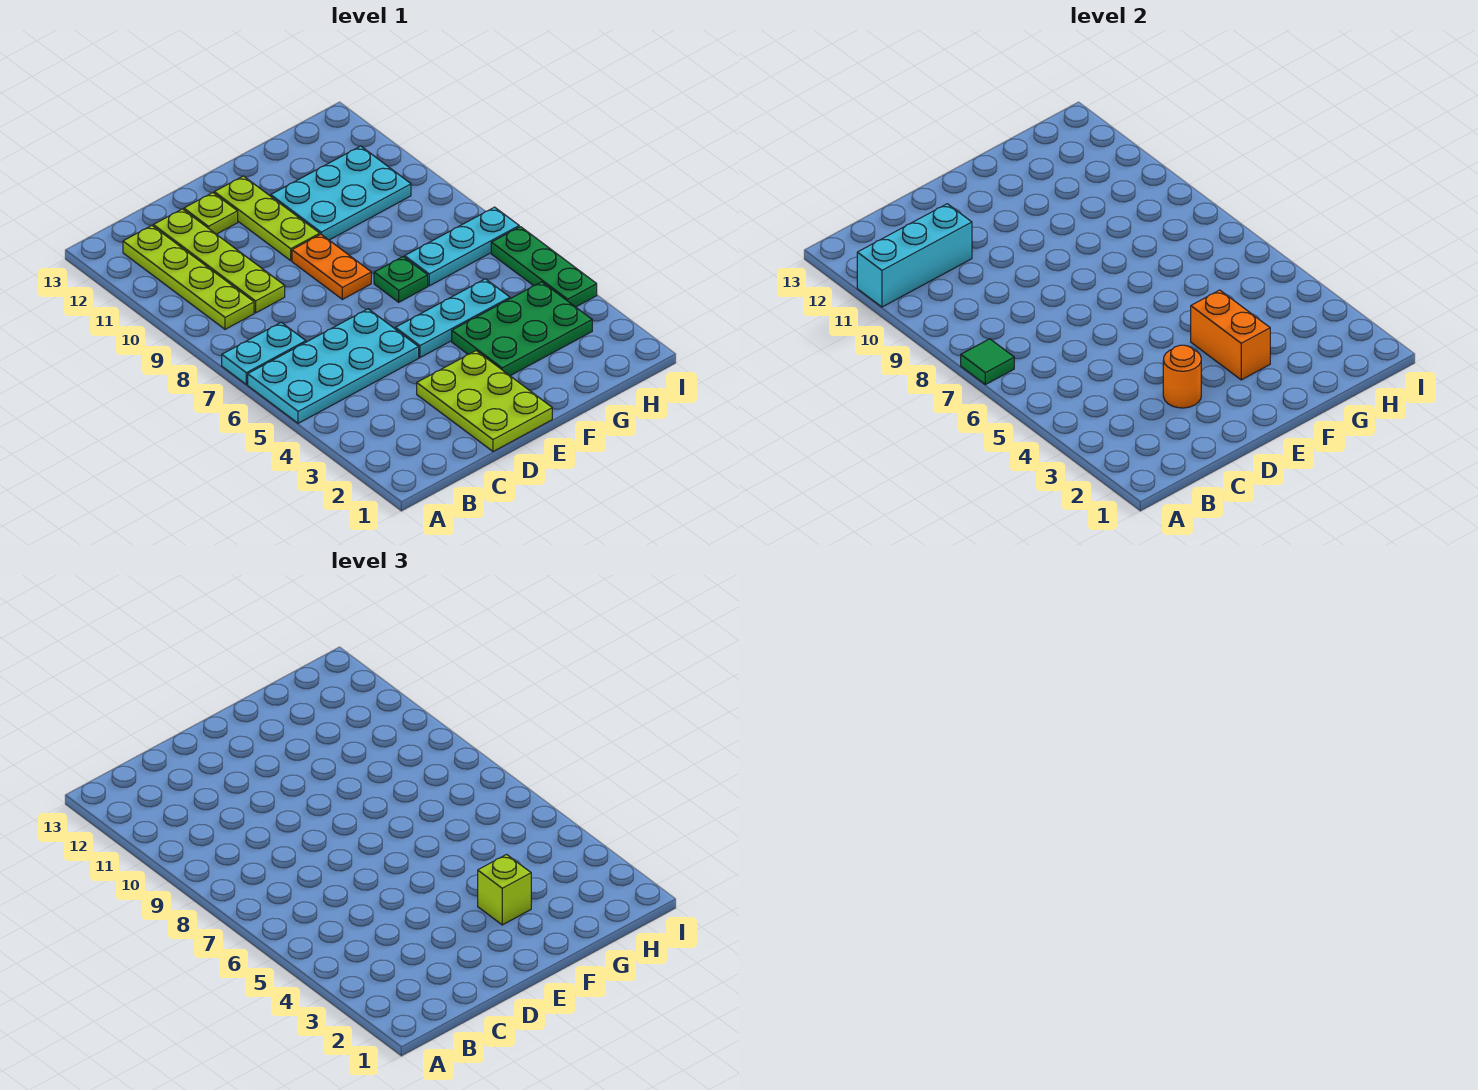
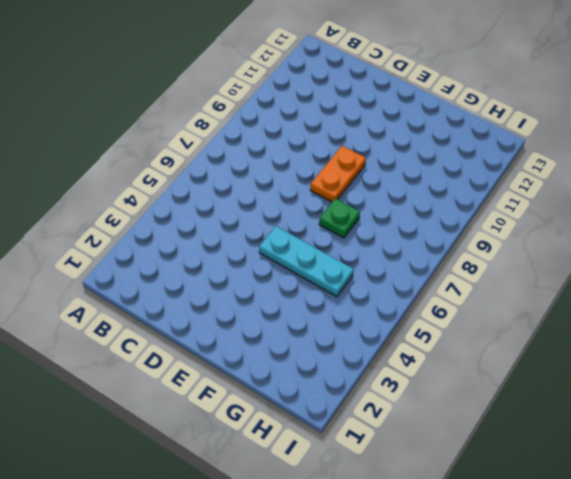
none -> cyan plate A5:D6 level 1
none -> cyan plate A7:B7 level 1
none -> lime plate B9:B12 level 1

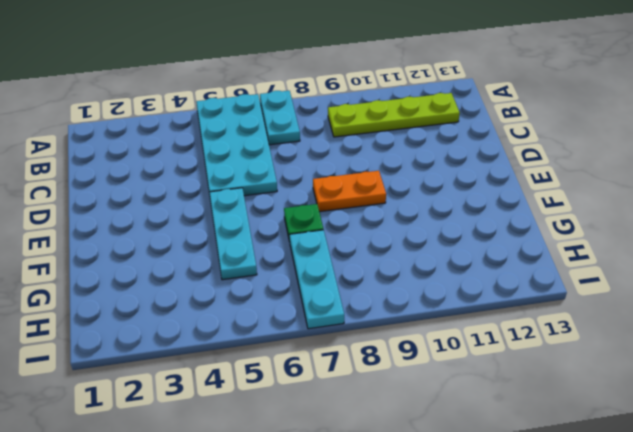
none -> lime plate C9:C12 level 1
none -> lime plate D1:E3 level 1
none -> lime plate D12 level 1

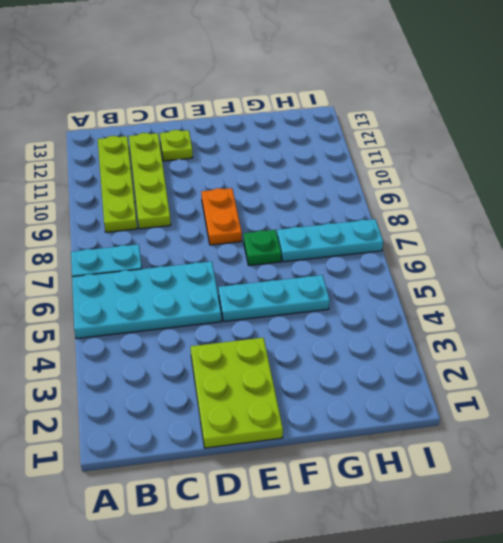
none -> lime plate E10:E12 level 1
none -> green plate F3:H4 level 1
none -> cyan plate F10:H11 level 1

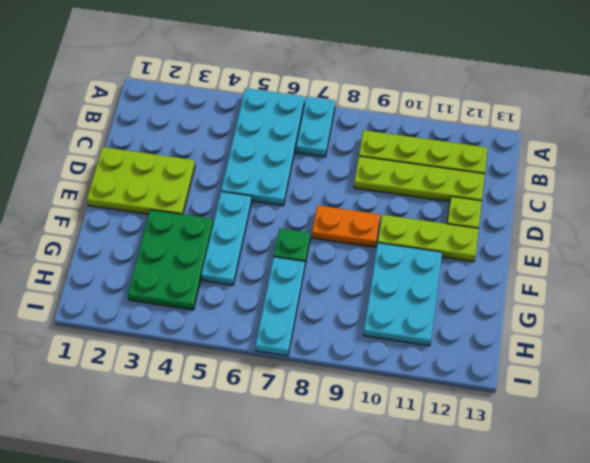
none -> green plate I4:I6 level 1
none -> green tile A7 level 2
none -> cyan brick A11:C11 level 2

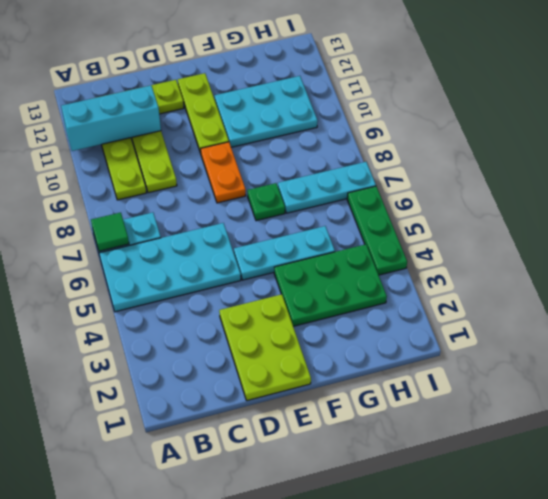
none -> orange round brick D3 level 2
none -> orange brick F3:F4 level 2
none -> lime brick F3 level 3

